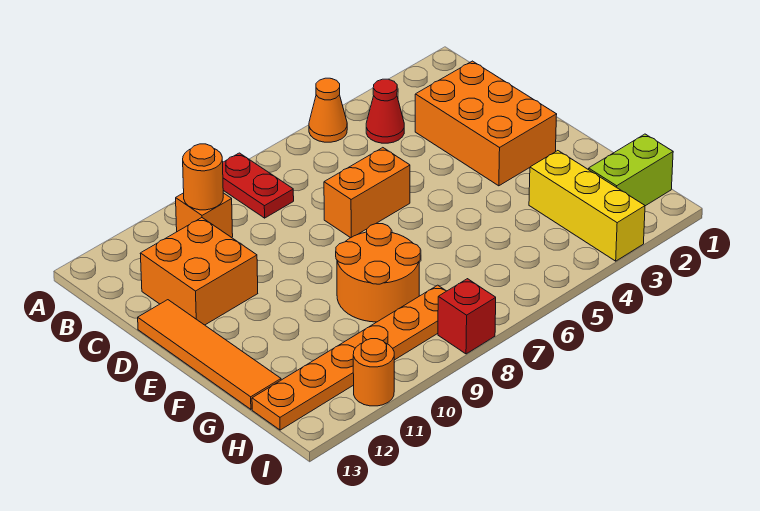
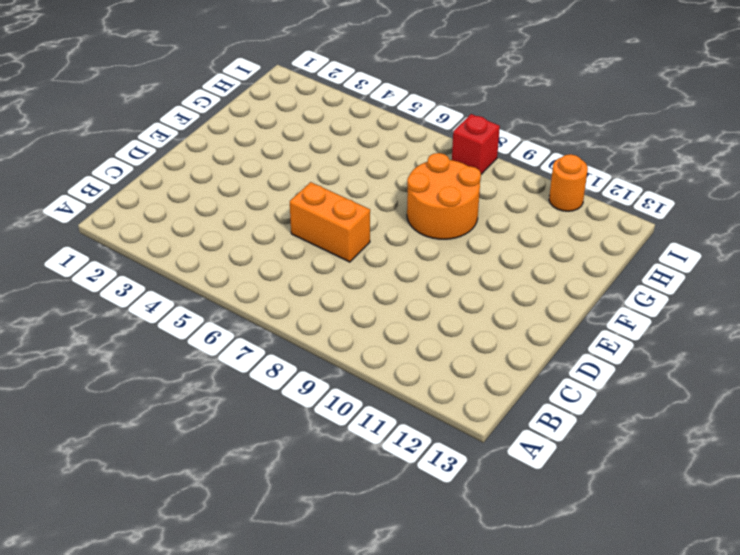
none -> orange cone A5 level 1
none -> red plate A8:B8 level 1
none -> red cone B4 level 1

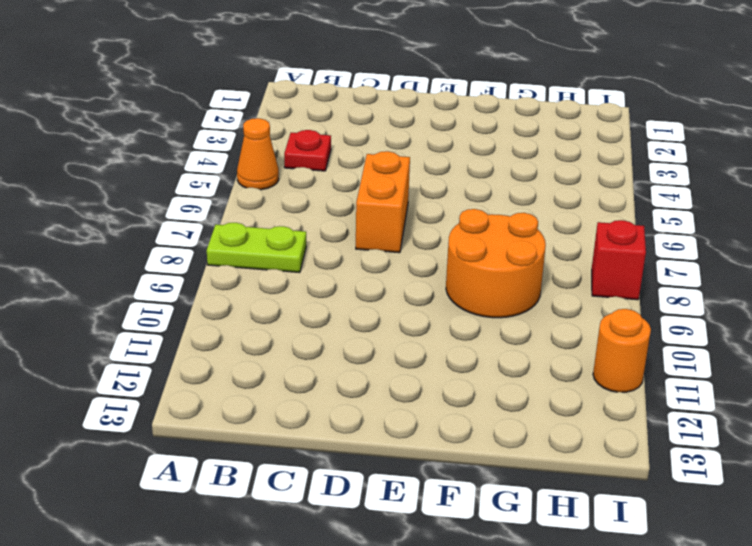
lime plate A8:B8 level 1 -> red plate A8:B8 level 1
red plate B4 level 1 -> red cone B4 level 1
none -> orange brick B10 level 1
none -> orange brick C2:E3 level 1
none -> orange brick C11:D12 level 1

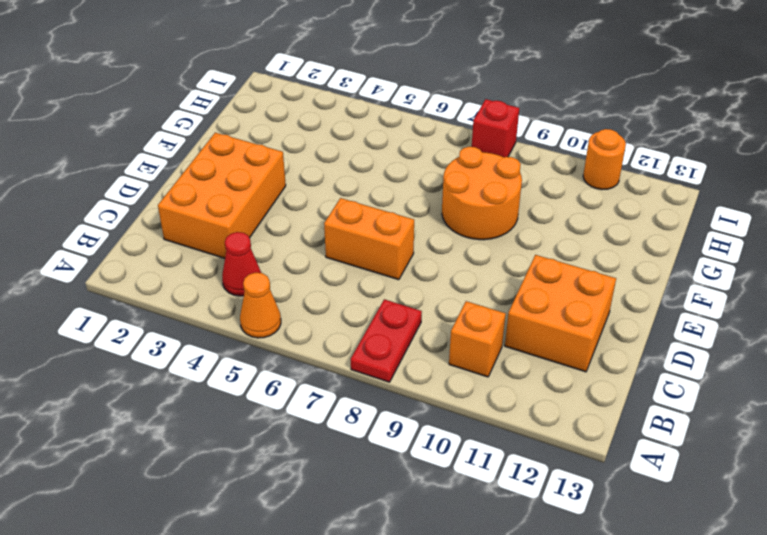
none -> orange tile D13:G13 level 1
none -> yellow brick G3:I3 level 1
none -> lime brick H1:H2 level 1

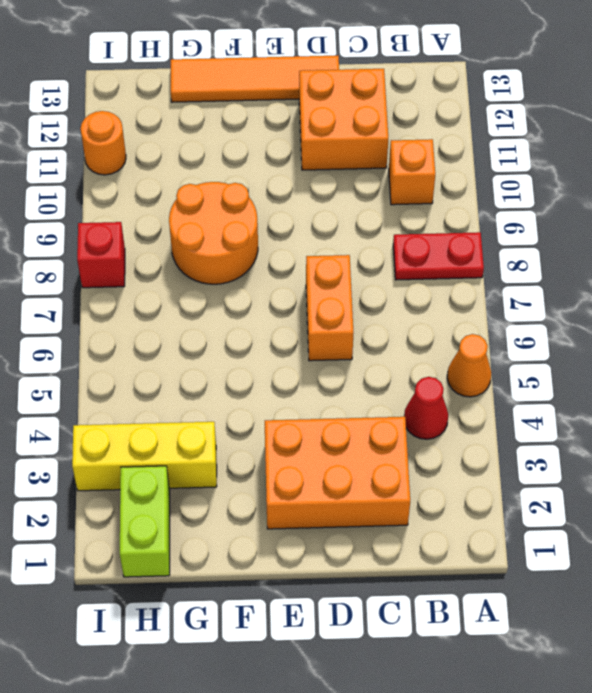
none -> orange plate H8:H13 level 1
none -> orange round brick B10 level 2

